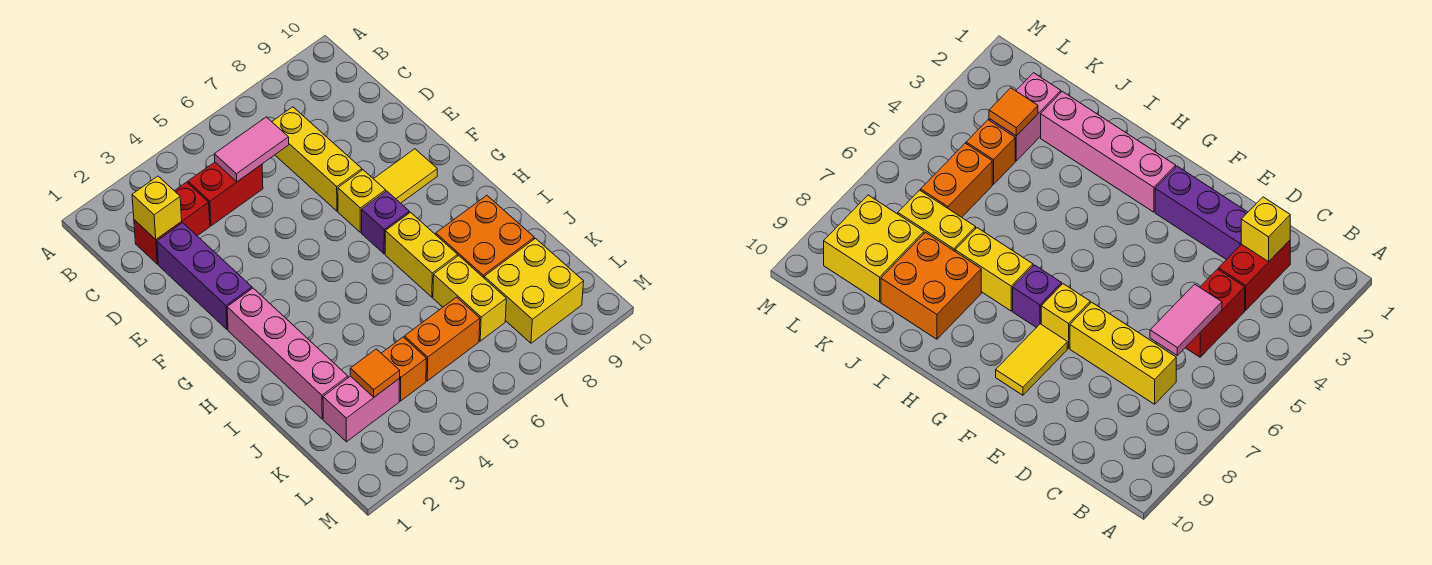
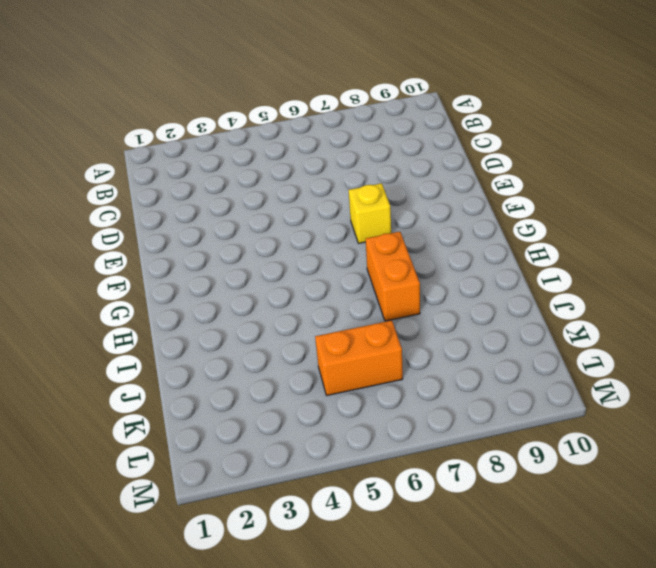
orange brick H7:I7 level 1 -> yellow brick H7:I7 level 1
none -> red brick C2:C3 level 1
none -> red brick C4:C5 level 1
none -> yellow brick C7:E7 level 1

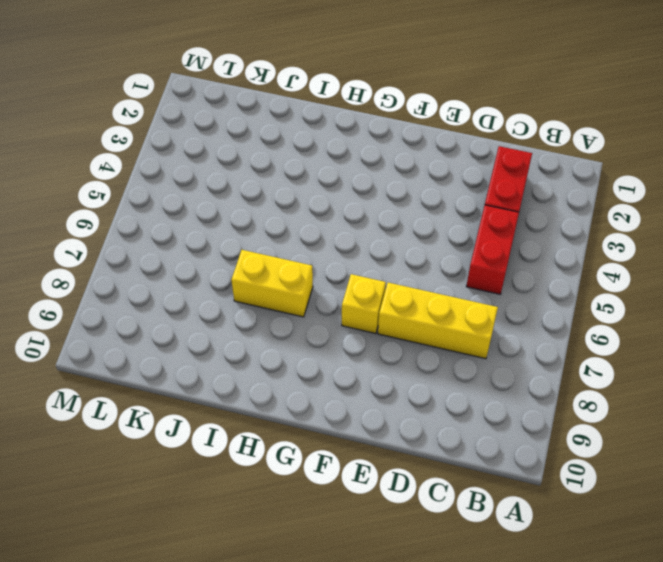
none -> purple brick D2:F2 level 1
none -> yellow tile F8:F9 level 1
none -> pink brick G2:J2 level 1

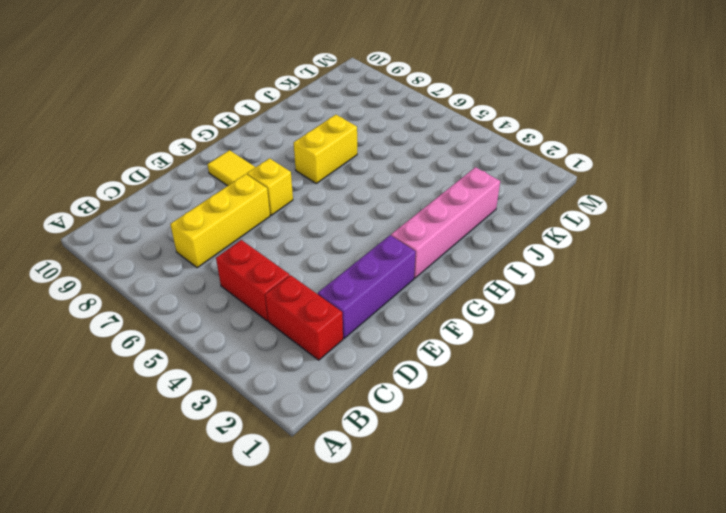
none -> purple brick G7 level 1
none -> orange brick I8:J9 level 1
none -> yellow brick J7:K7 level 1

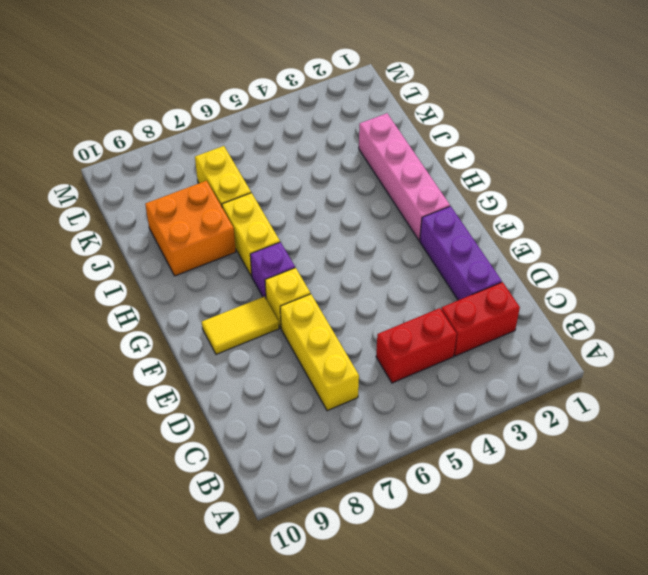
none -> pink brick K2:K3 level 1
none -> orange brick K4 level 1
none -> orange brick K5:K6 level 1

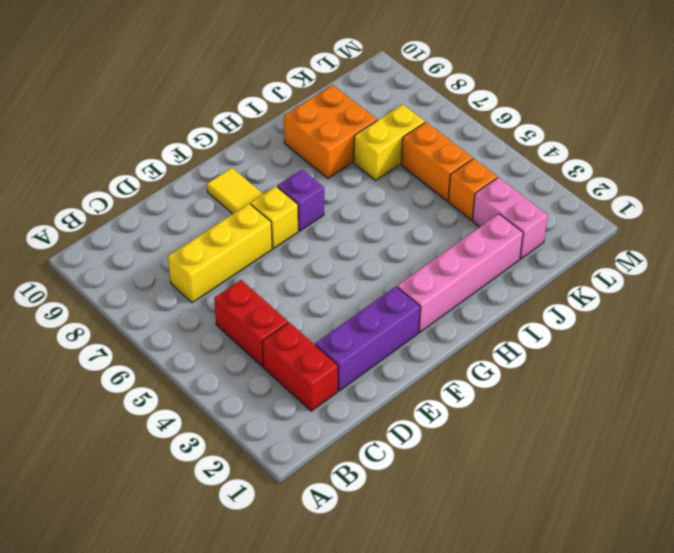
none -> yellow brick H7:I7 level 1
none -> yellow brick K8:L9 level 1
none -> yellow brick C2 level 2

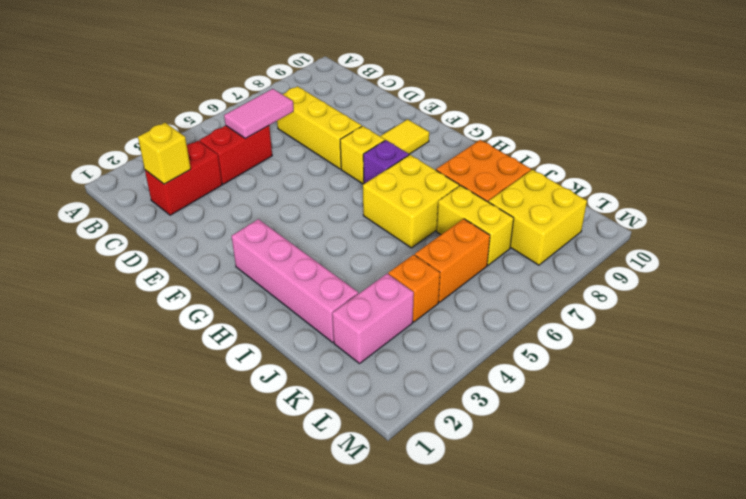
yellow brick H6:I7 level 1 -> yellow brick H7:I7 level 1
none -> purple brick D2:F2 level 1
none -> orange tile K3 level 2

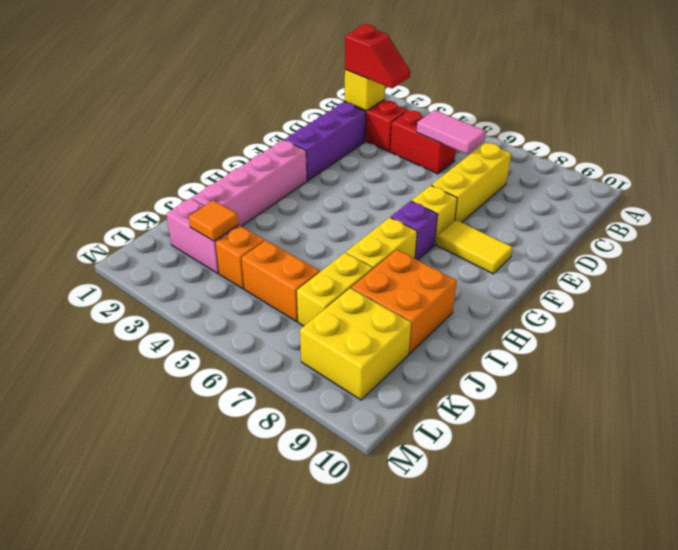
red slope C2:C3 level 3 top 2 -> none

